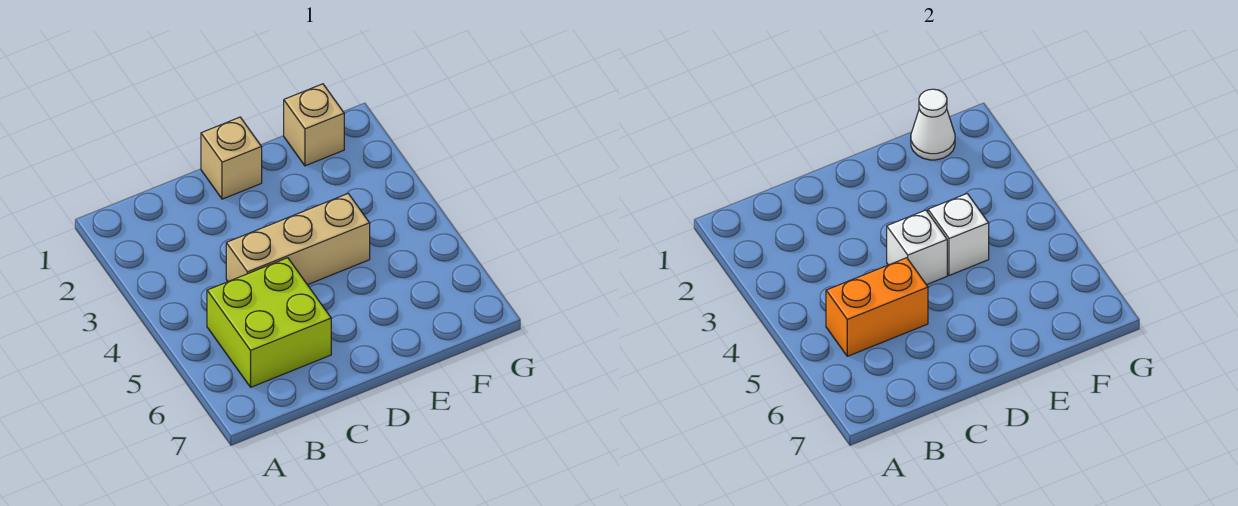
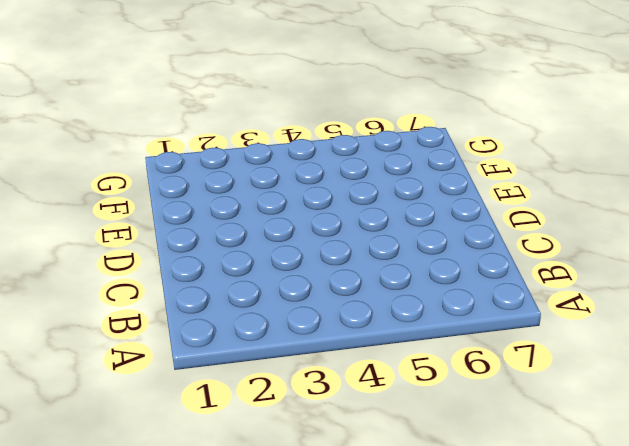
none -> lime brick B5:C6 level 1
none -> tan brick C4:E4 level 1

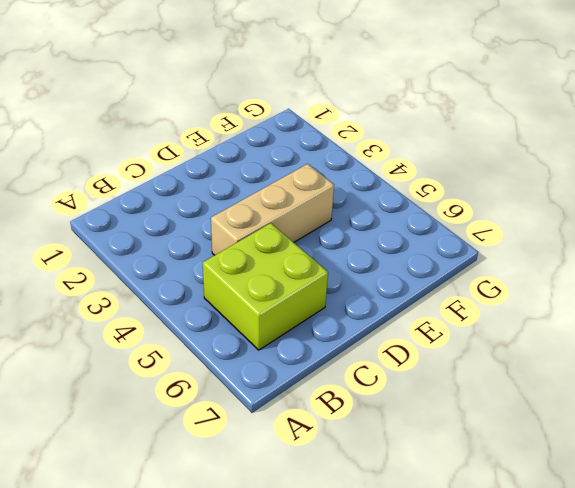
none -> tan brick D1 level 1
none -> tan brick F1 level 1

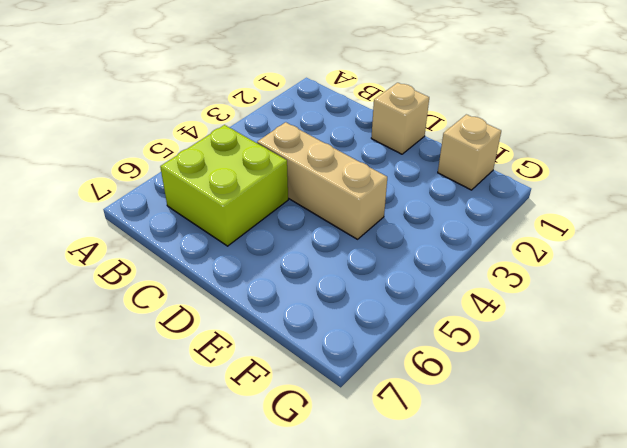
none -> orange brick B5:C5 level 2
none -> white brick D4 level 2

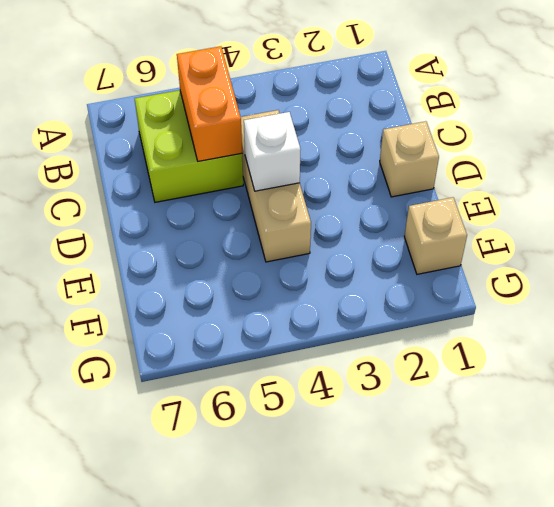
none -> white brick E4 level 2
none -> white cone F1 level 2

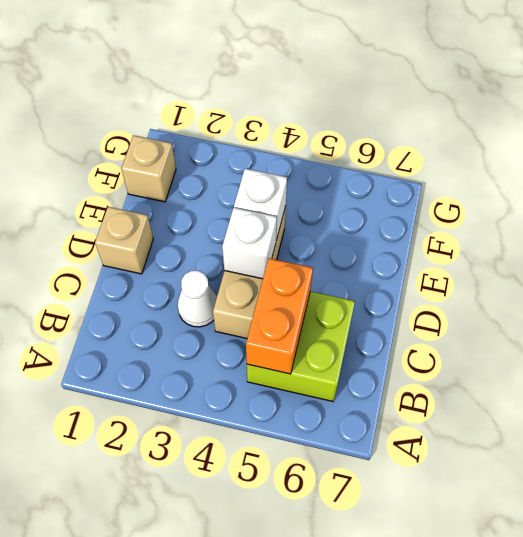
white cone C3 level 1 -> white cone F1 level 2

